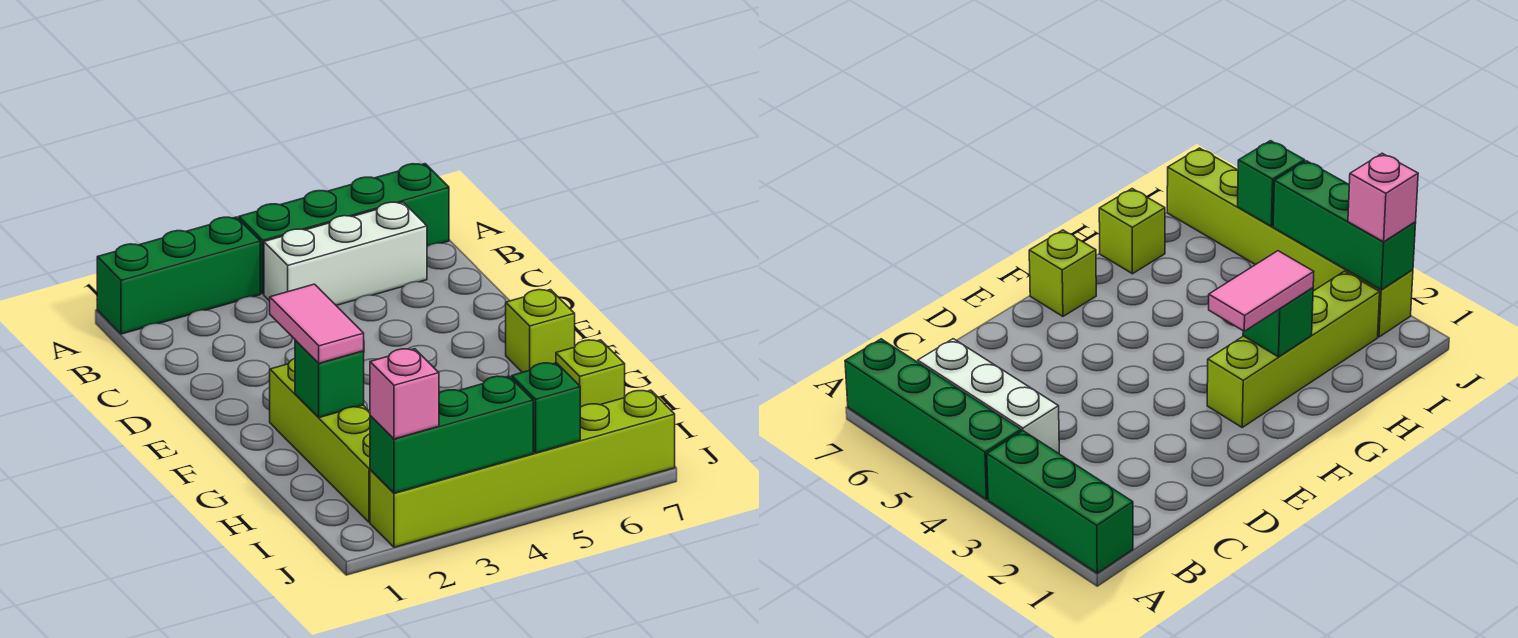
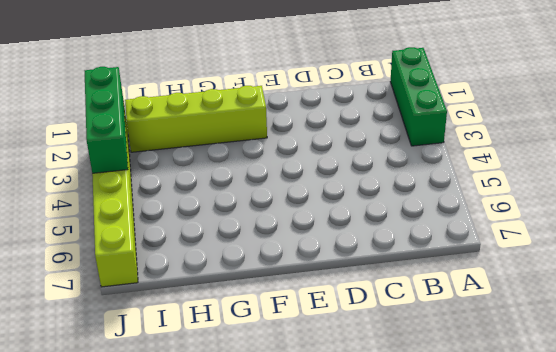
none -> green brick A4:A7 level 1
none -> white brick B4:B6 level 1
none -> lime brick F7 level 1

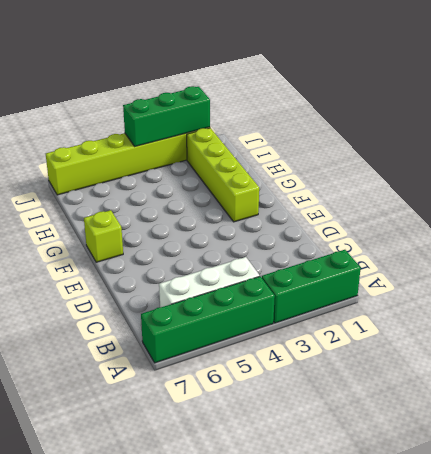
none -> lime brick H7 level 1
none -> green brick G2 level 2
none -> green brick J5 level 2

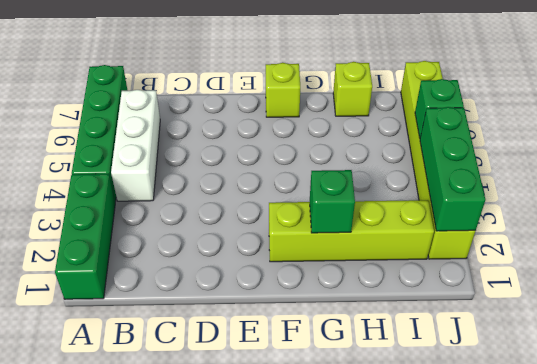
none -> pink tile F2:G2 level 3
none -> pink brick J2 level 3

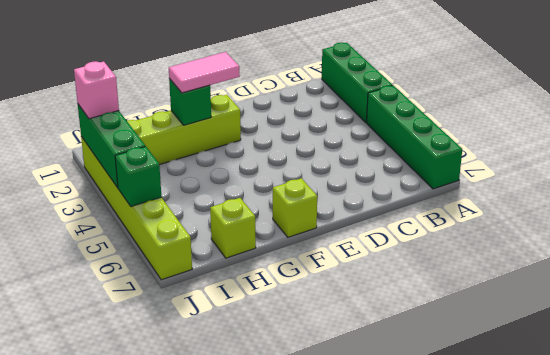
none -> white brick B4:B6 level 1

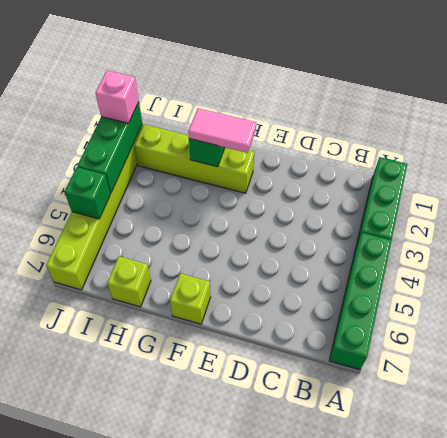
none -> white brick B4:B6 level 1

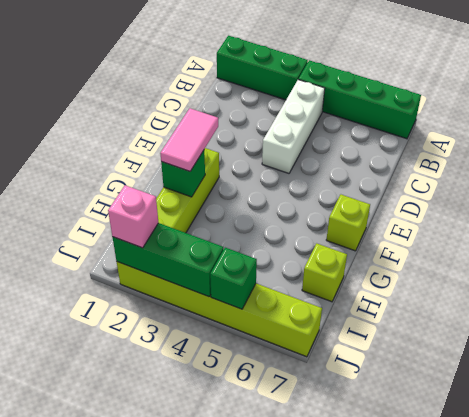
white brick B4:D4 level 1 -> white brick B4:B6 level 1

